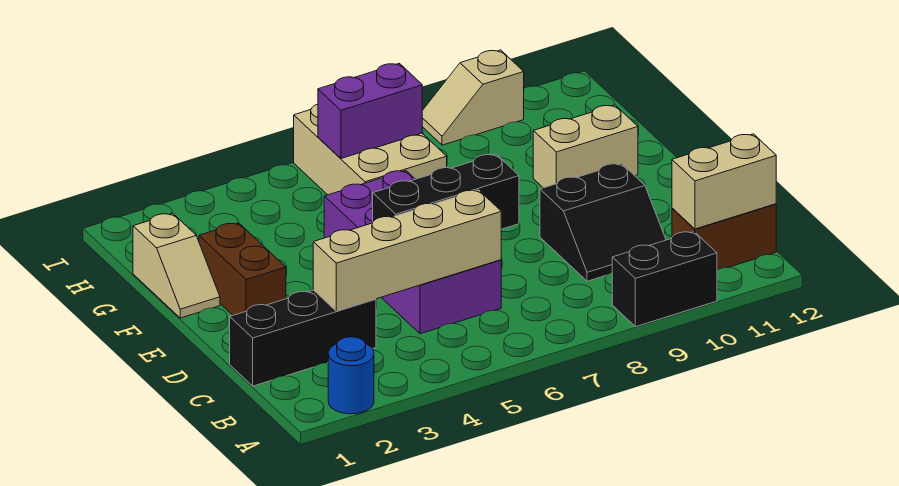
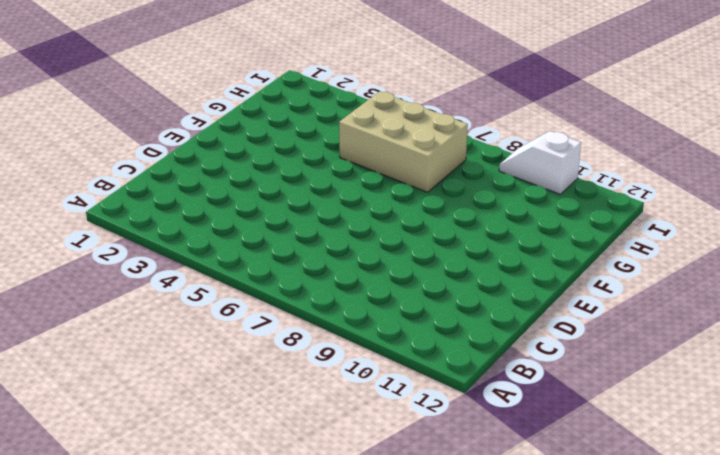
tan brick G5:H7 level 1 -> tan brick G6:I7 level 1
white slope I9:I10 level 1 top 10 -> tan slope I9:I10 level 1 top 10
none -> blue round brick A2 level 1
none -> black brick A9:A10 level 1
none -> brown brick B11:B12 level 1

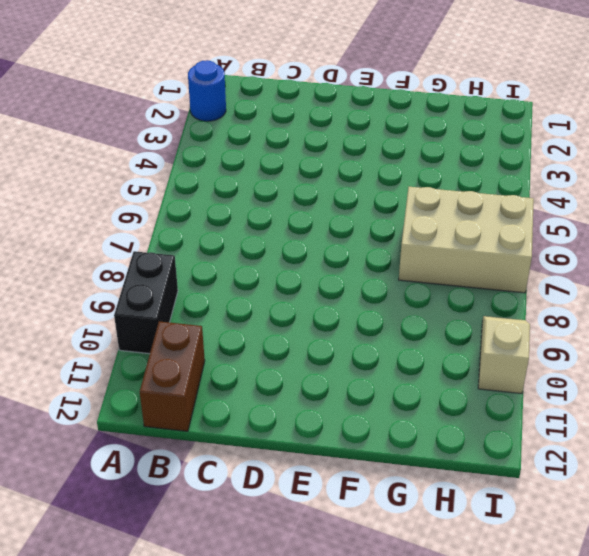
none -> black brick C1:C3 level 1
none -> purple brick C5:F6 level 1
none -> black slope C9:D10 level 1 top D

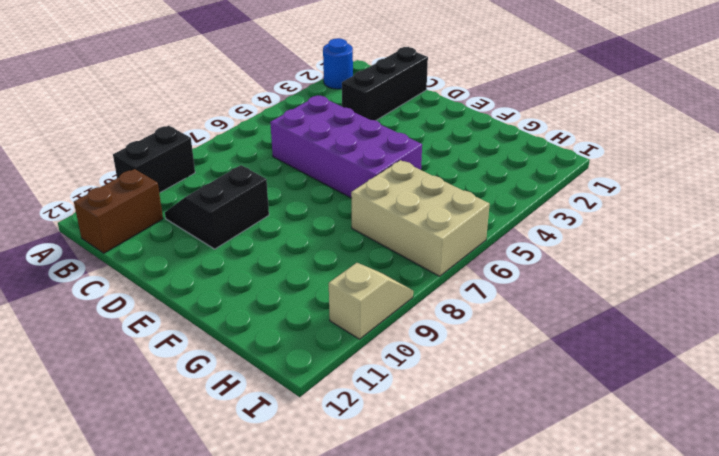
none -> brown brick E2:F2 level 1
none -> tan slope F1:G1 level 1 top G
none -> tan brick F10:F11 level 1

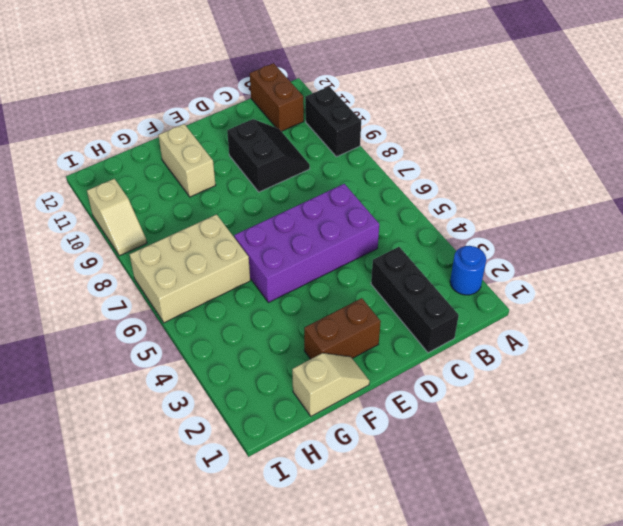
none -> tan brick B11:B12 level 2
none -> tan brick C3:C6 level 2
none -> black brick D5:D7 level 2

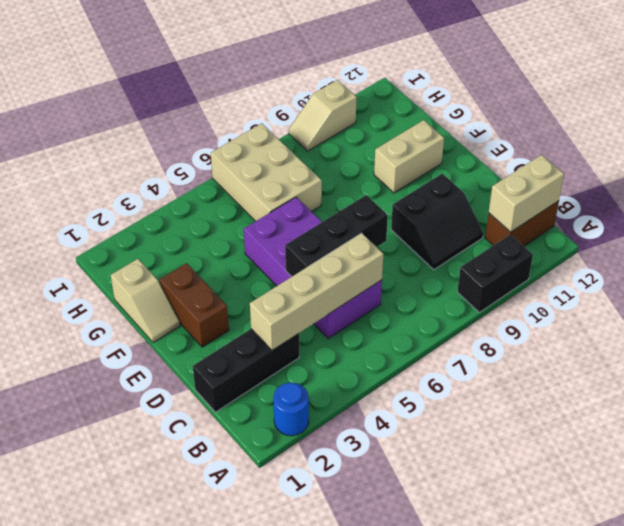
none -> purple brick H6:H7 level 2

